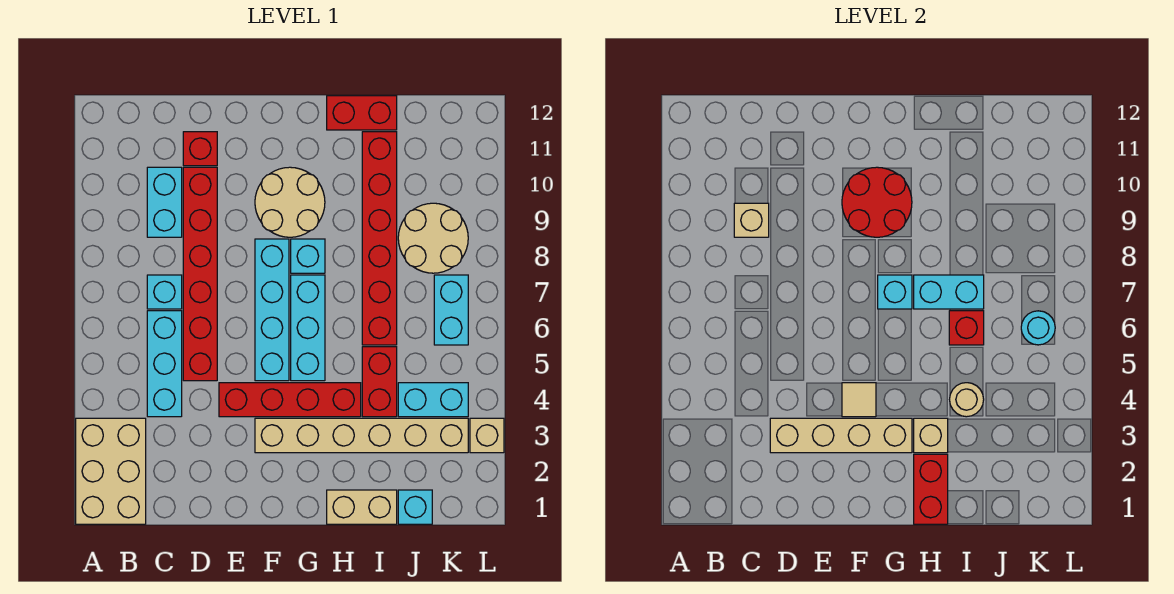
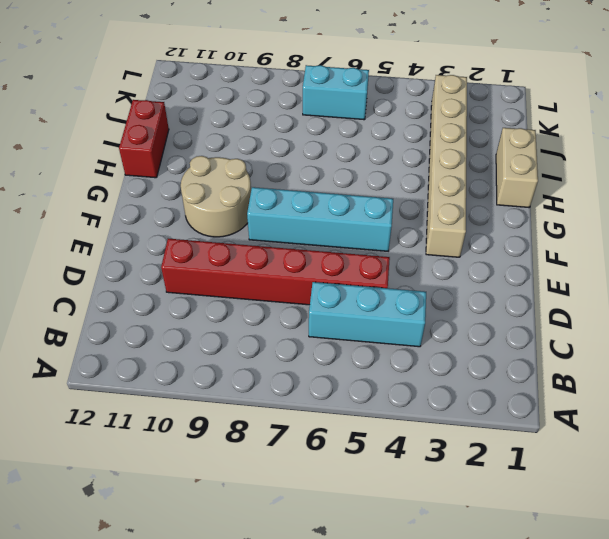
none -> tan brick A1:B3 level 1
none -> cyan brick C7 level 1
none -> cyan brick C9:C10 level 1
none -> red brick D11 level 1

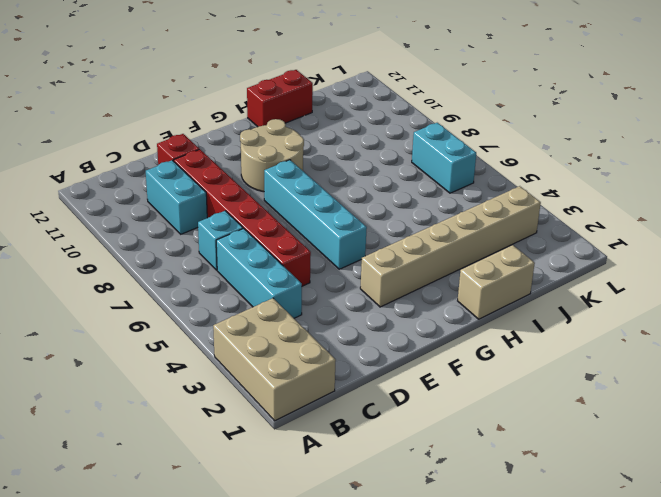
none -> red brick E4:H4 level 1
none -> cyan brick G5:G7 level 1
none -> cyan brick G8 level 1
none -> red brick I4:I5 level 1

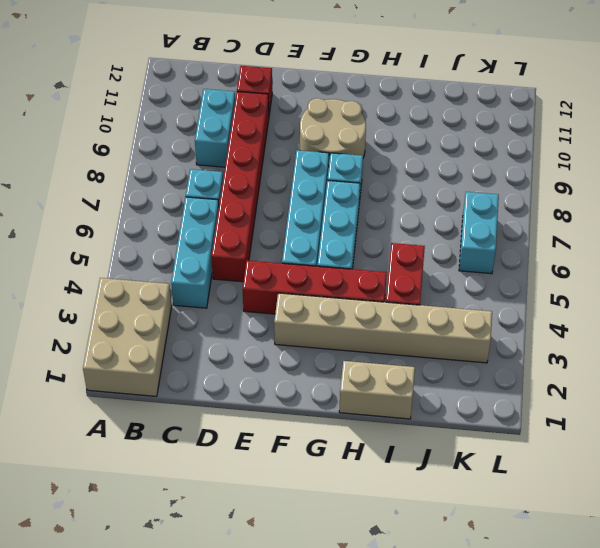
none -> red brick H12:I12 level 1
none -> red brick I6:I11 level 1
none -> cyan brick J1 level 1
none -> cyan brick J4:K4 level 1

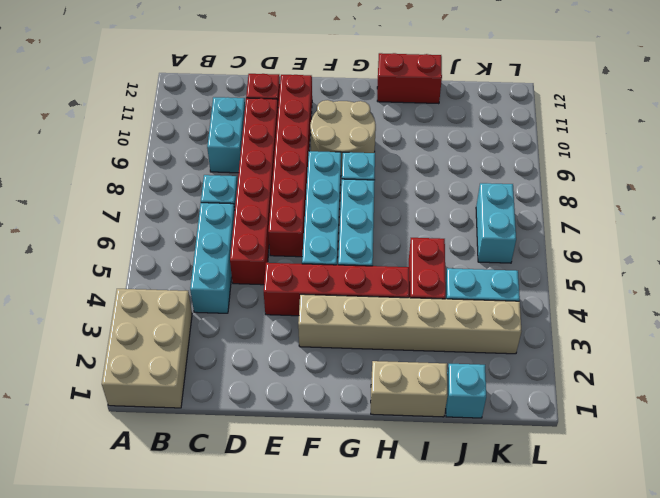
red brick E6:E11 level 1 -> red brick I6:I11 level 1
none -> tan round brick J8:K9 level 1
none -> tan brick L3 level 1
none -> tan brick C9 level 2
none -> tan brick D3:G3 level 2

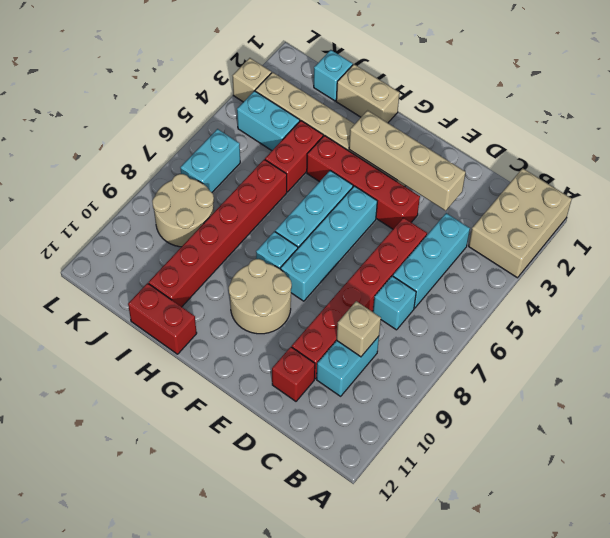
none -> tan tile F4 level 2
none -> red round brick F9:G10 level 2
none -> cyan brick G7 level 2
none -> red brick H1:H2 level 2

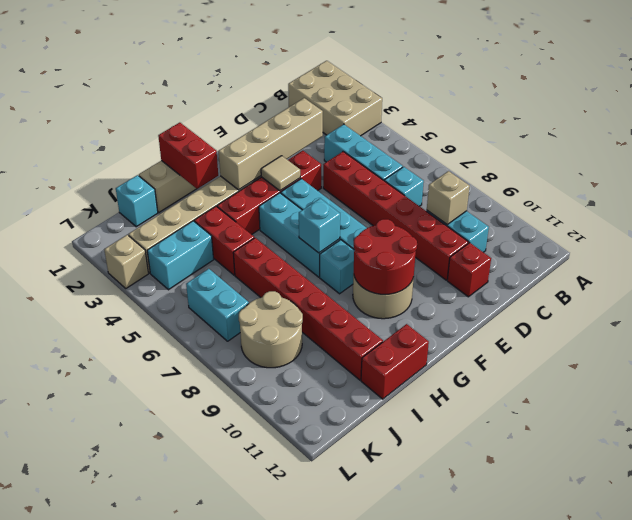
none -> tan brick H3 level 2
none -> cyan brick H7:I7 level 2
none -> tan round brick I4 level 2
none -> red brick I6 level 2

